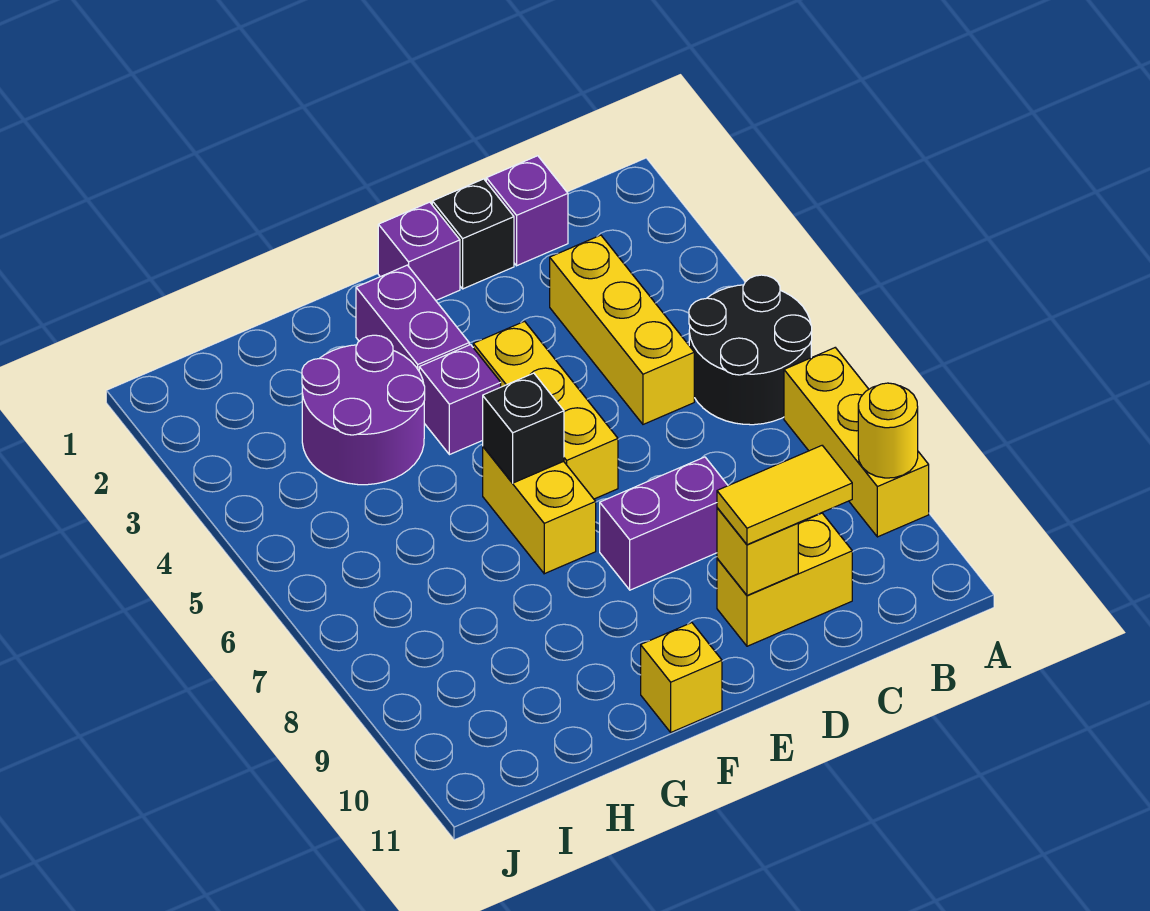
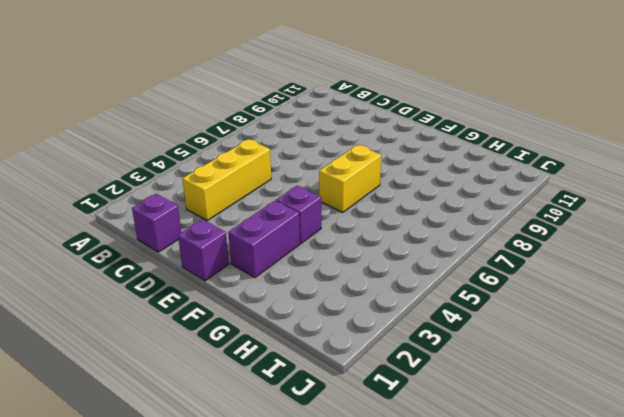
none -> black round brick A5:B6 level 1
none -> yellow brick A7:A9 level 1
none -> yellow brick C10:D10 level 1

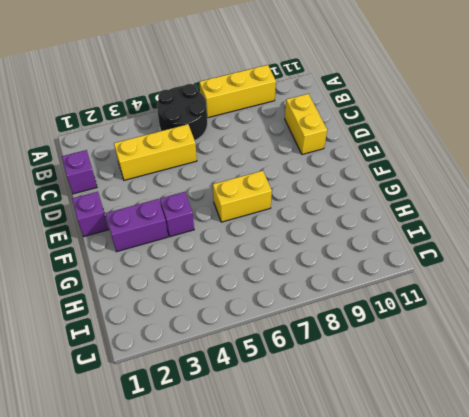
none -> black brick D1 level 1
none -> purple brick D8:E8 level 1
none -> yellow brick E4:E6 level 1

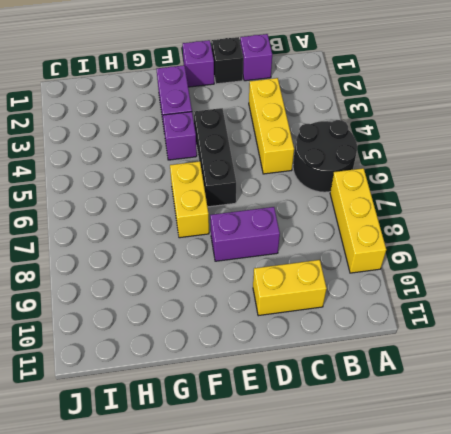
black brick E4:E6 level 1 -> yellow brick E4:E6 level 1
none -> yellow brick F11 level 1
none -> purple round brick G3:H4 level 1
none -> yellow round brick A9 level 2

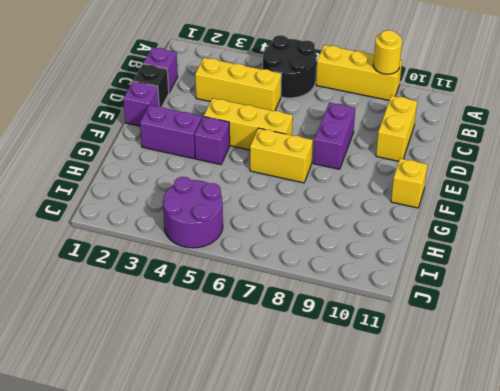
purple round brick I4:J5 level 1 -> purple round brick G3:H4 level 1
none -> yellow brick D10 level 2
none -> black brick F6 level 2
none -> yellow tile C10:D10 level 3

